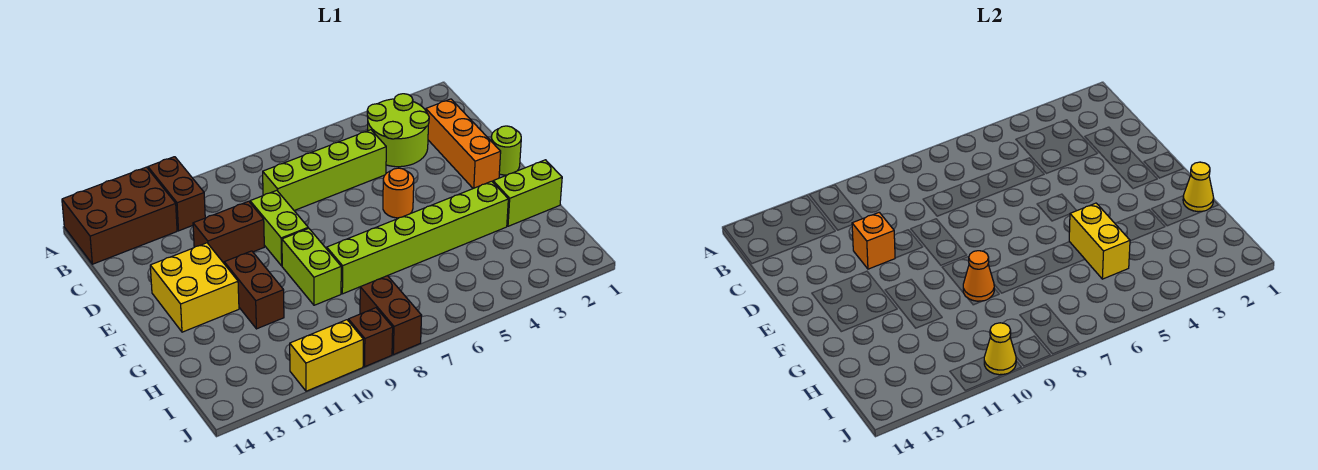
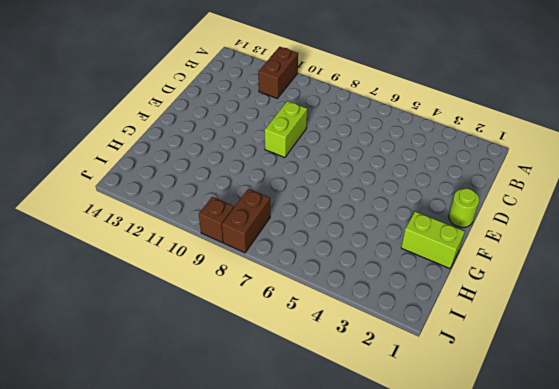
none -> brown brick A12:B14 level 1
none -> lime round brick B3:C4 level 1
none -> orange brick C2:E2 level 1

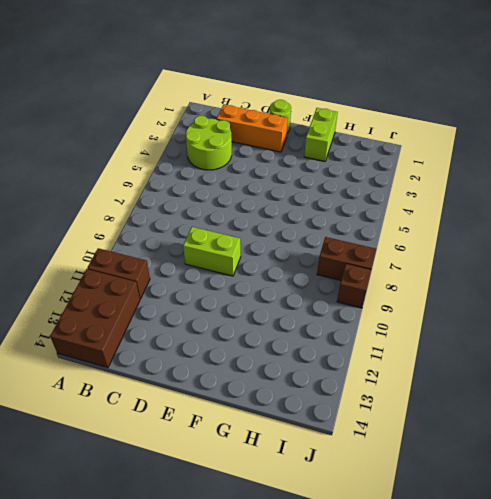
none -> lime brick C5:C8 level 1
none -> brown brick D10:D11 level 1
none -> orange round brick E5 level 1

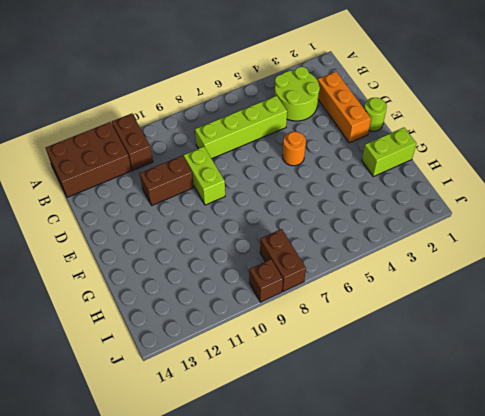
none -> yellow brick E12:F13 level 1
none -> lime brick F9:G9 level 1
none -> brown brick F11:G11 level 1

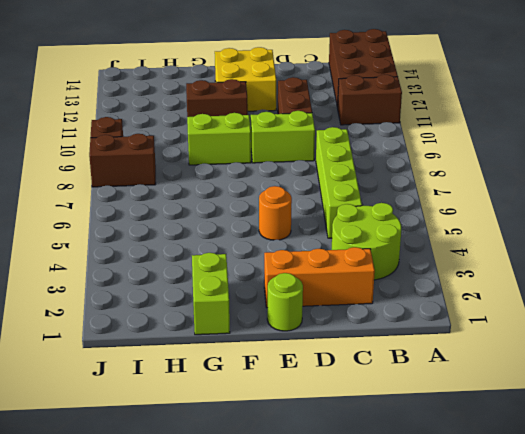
none -> lime brick G3:G8 level 1
none -> yellow brick J10:J11 level 1
none -> orange brick D11 level 2

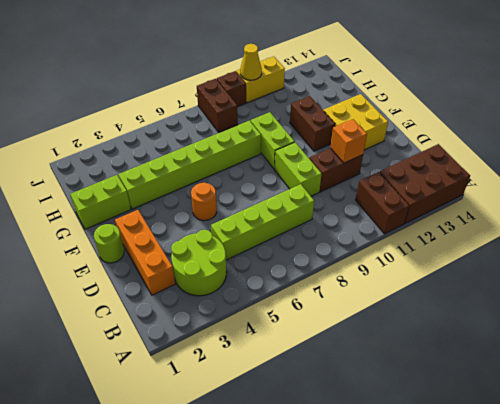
none -> yellow cone G1 level 2
none -> yellow brick G5:H5 level 2
none -> orange cone G9 level 2

